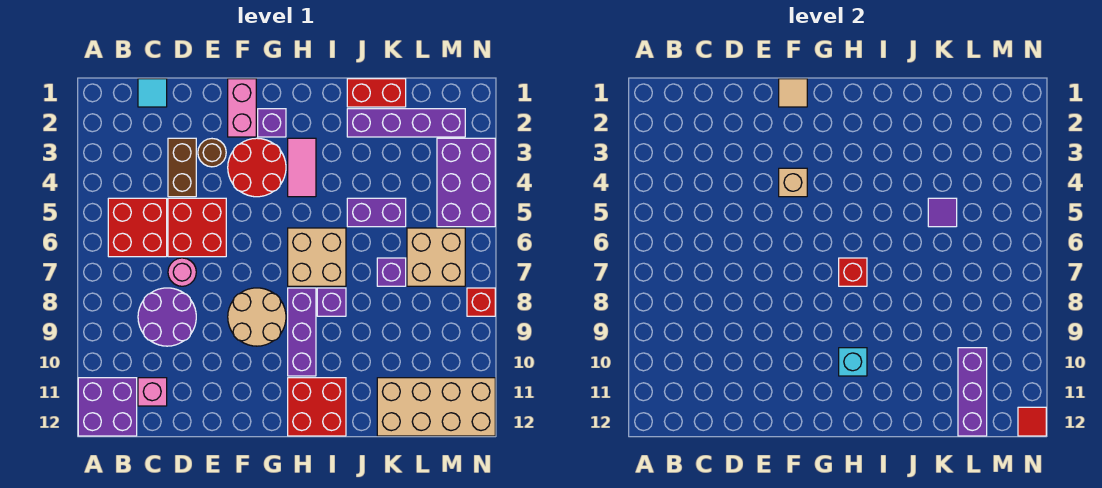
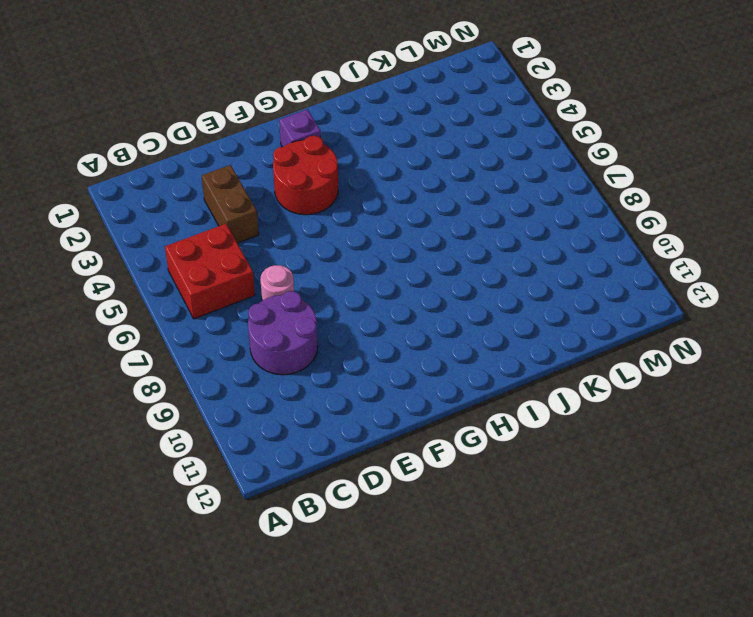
none -> purple brick A11:B12 level 1
none -> cyan tile C1 level 1
none -> pink brick C11 level 1
none -> red brick D5:E6 level 1

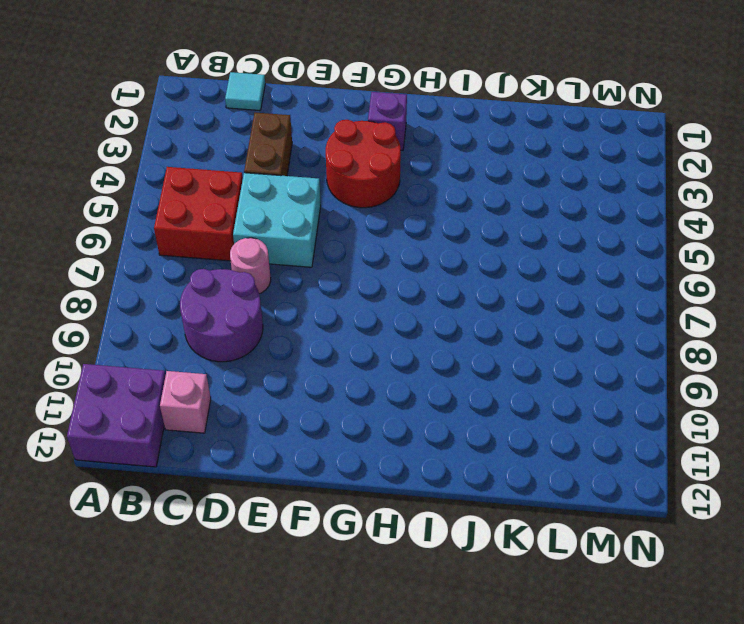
cyan brick D5:E6 level 1 -> red brick D5:E6 level 1
none -> brown round brick E3 level 1
none -> pink brick F1:F2 level 1
none -> tan round brick F8:G9 level 1
none -> pink tile H3:H4 level 1

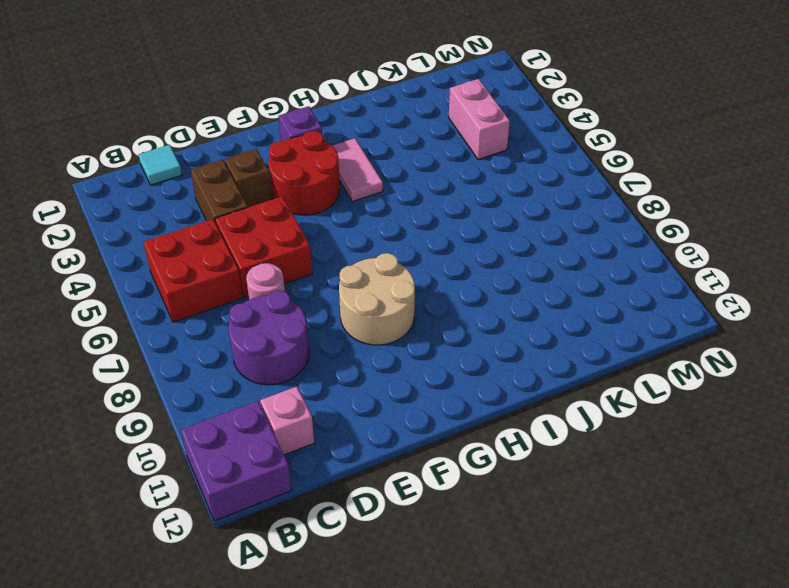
brown brick E3 level 1 -> brown round brick E3 level 1
pink brick L3:L4 level 1 -> pink brick F1:F2 level 1
none -> tan brick H6:I7 level 1
none -> purple brick H8:H10 level 1
none -> red brick H11:I12 level 1
none -> purple brick I8 level 1

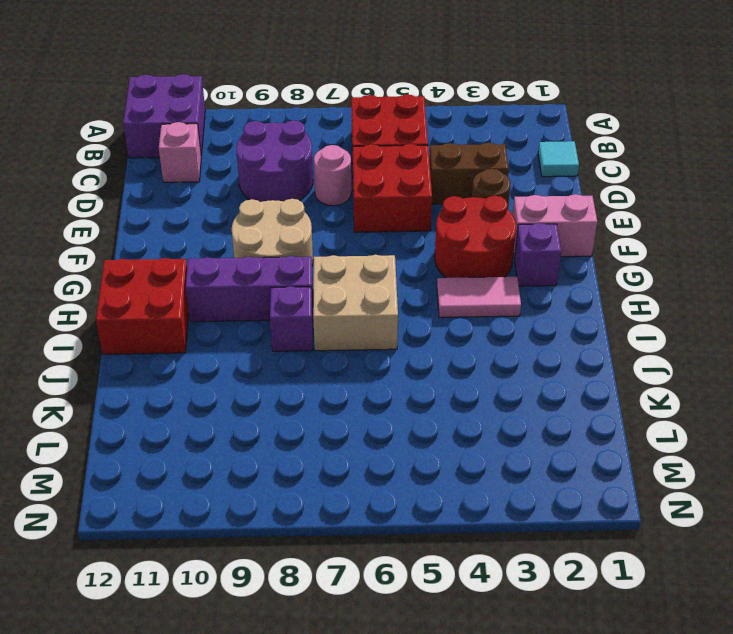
none -> red brick J1:K1 level 1
none -> purple brick J2:M2 level 1
none -> purple brick J5:K5 level 1
none -> purple brick K7 level 1

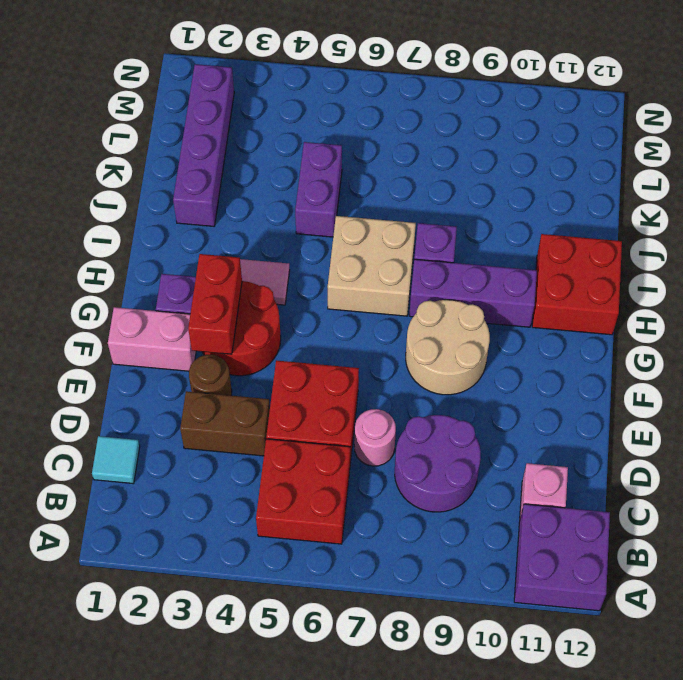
red brick F3:G3 level 2 -> red brick J1:K1 level 1
none -> purple brick K7 level 1
none -> tan brick K11:N12 level 1
none -> tan brick L6:M7 level 1
none -> purple brick M3:N5 level 1

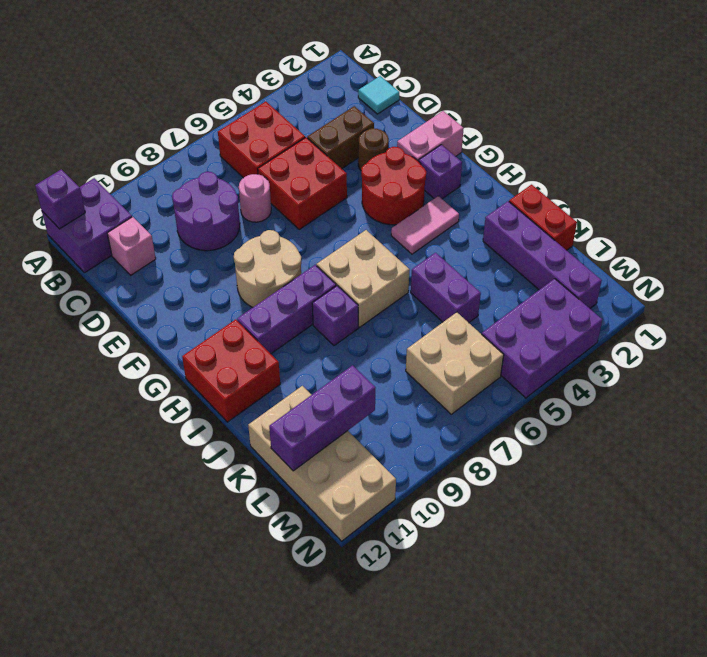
purple brick A12 level 2 -> purple brick K7 level 1
none -> red brick N8 level 1
none -> tan tile F1 level 2
none -> tan brick F4 level 2
none -> red brick H7 level 2

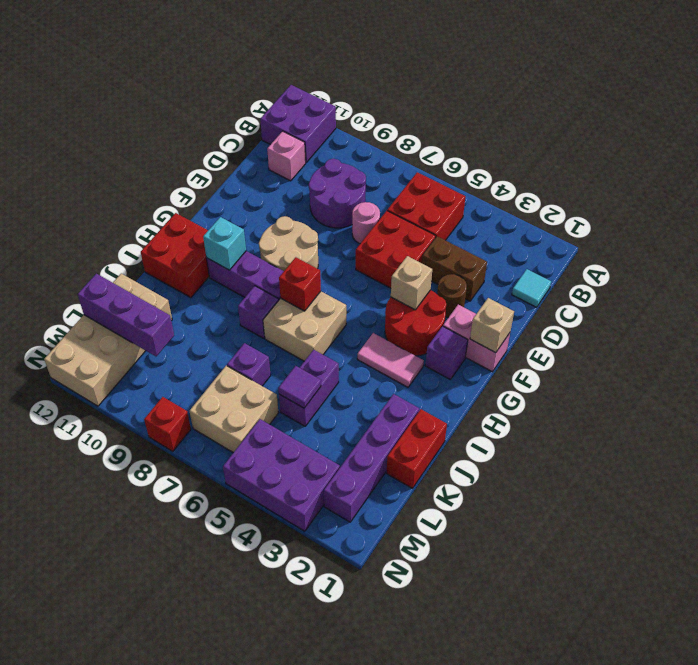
tan brick F1 level 2 -> tan tile F1 level 2
none -> red tile N12 level 2

